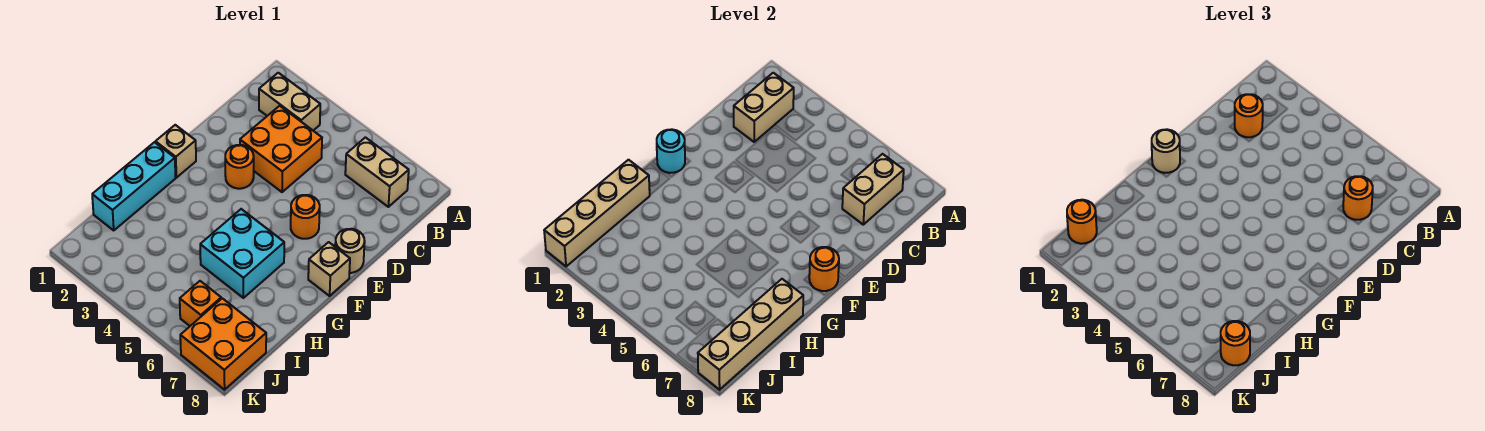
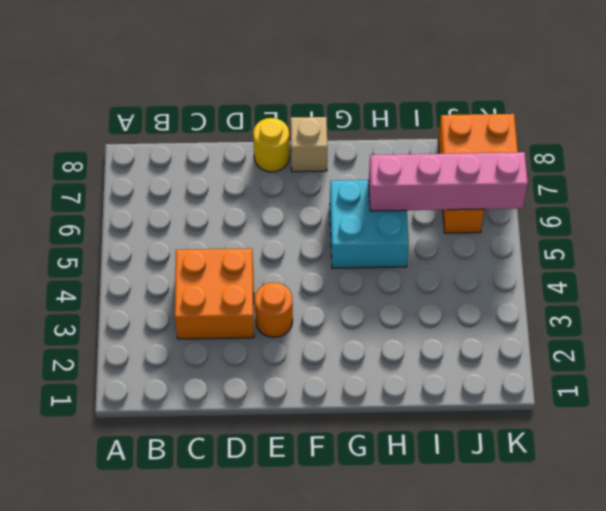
yellow round brick E8 level 1 -> tan round brick E8 level 1
pink brick H6:K6 level 2 -> none
none -> tan brick B2:B3 level 1
none -> tan brick B6:B7 level 1
none -> orange round brick E6 level 1

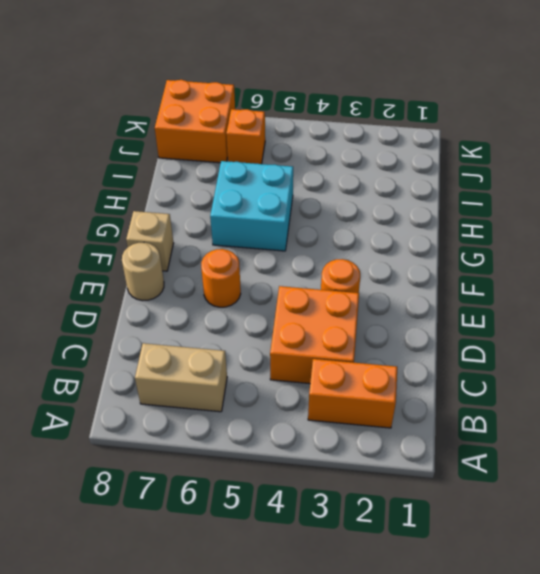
orange brick B2:B3 level 1 -> tan brick B2:B3 level 1
none -> tan brick F1 level 1
none -> cyan brick G1:I1 level 1
none -> tan brick B2:C2 level 2

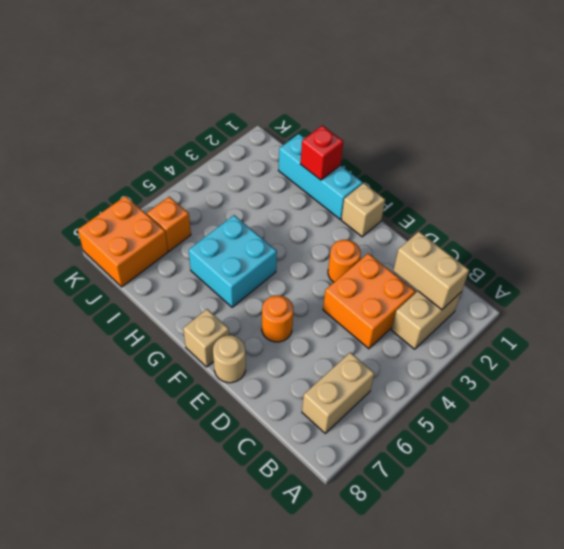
red brick H1 level 2 -> tan brick H1:K1 level 2
none -> tan brick B7:C7 level 2
none -> cyan round brick F1 level 2
none -> orange round brick F8 level 2

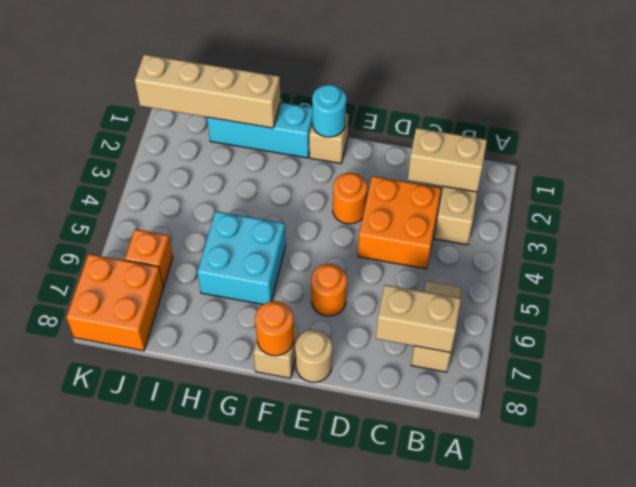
none -> tan brick H8:K8 level 2
none -> orange round brick C2 level 3
none -> orange round brick C7 level 3

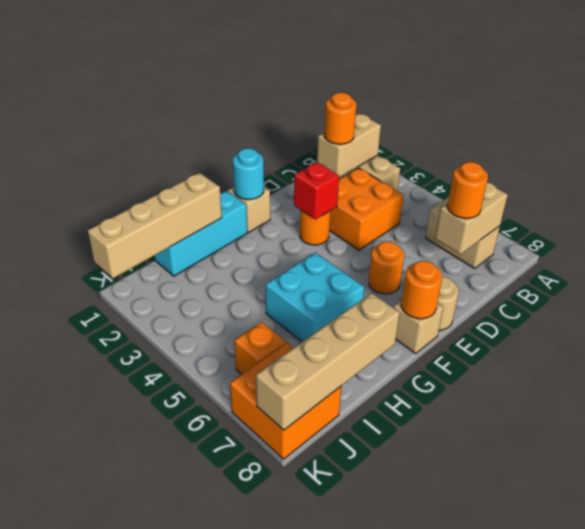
red brick E3 level 2 -> none
none -> tan round brick F1 level 3
none -> orange round brick J1 level 3
none -> orange round brick J8 level 3

